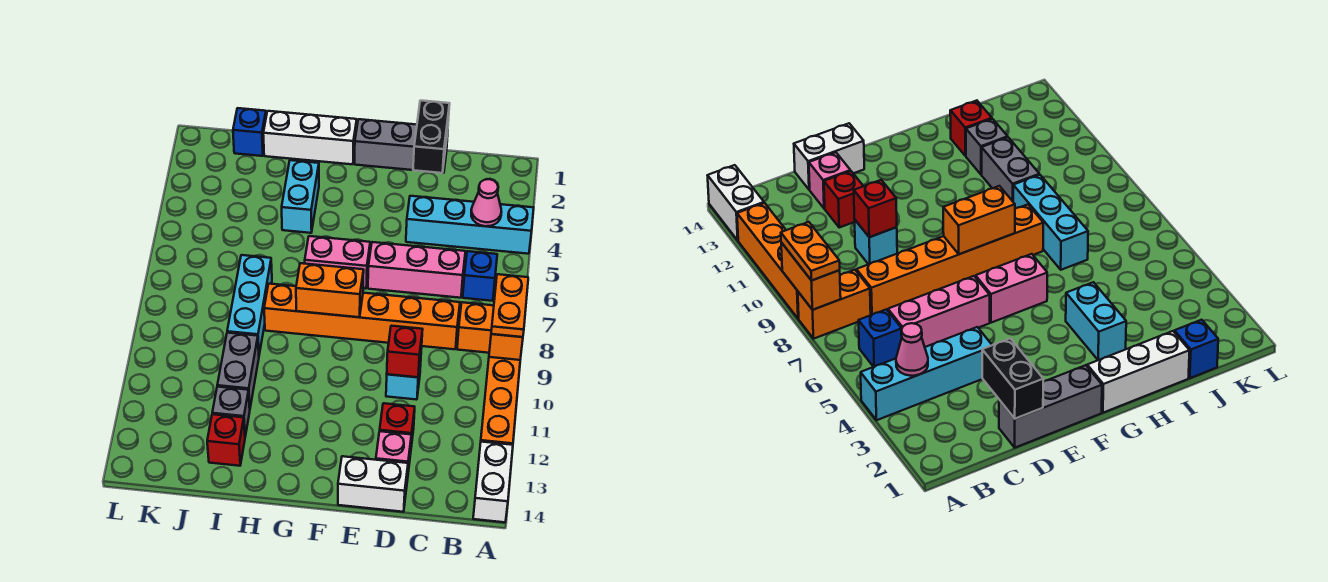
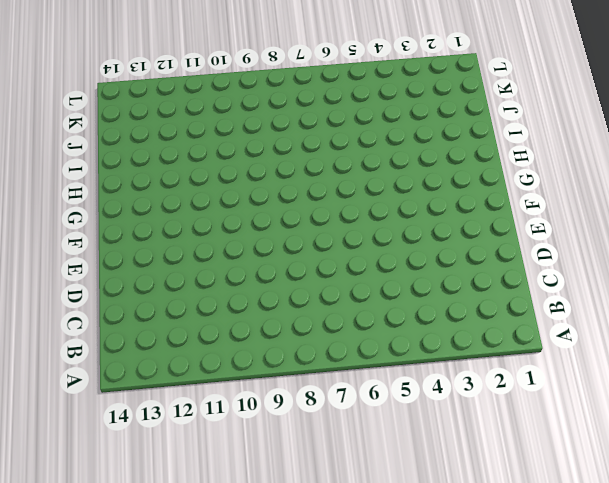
none -> cyan brick A4:D4 level 1
none -> orange brick A8:B8 level 1
none -> orange brick A9:A12 level 1

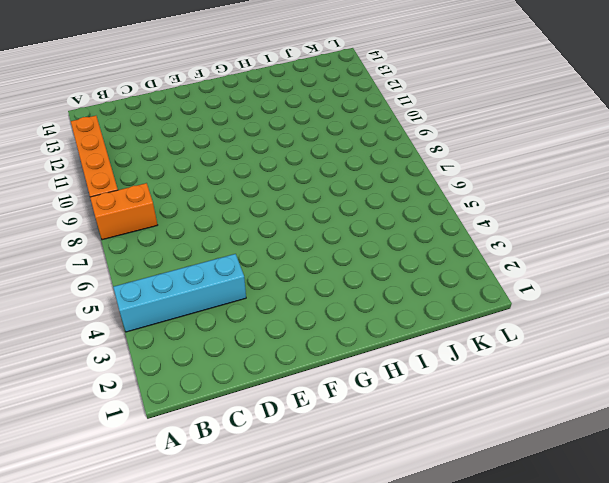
none -> white brick A13:A14 level 1
none -> blue brick B6 level 1
none -> pink brick C6:E6 level 1

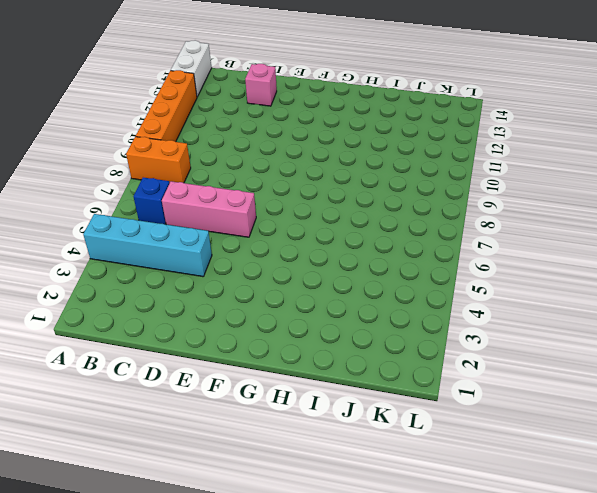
none -> orange brick C8:H8 level 1
none -> grey brick D1:F1 level 1
none -> cyan brick D10 level 1

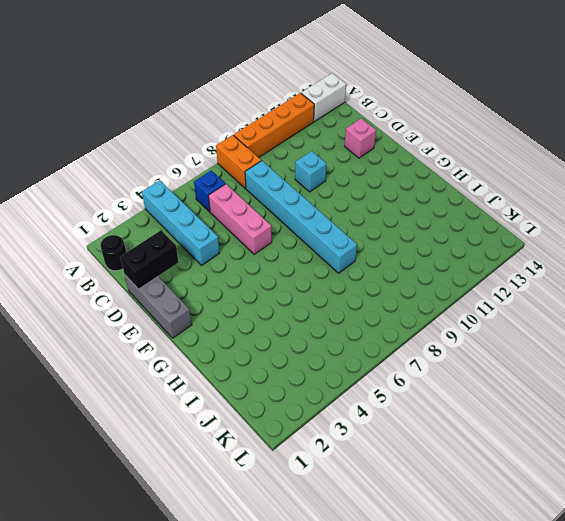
black round brick B1 level 1 -> none
cyan brick C8:H8 level 1 -> orange brick C8:H8 level 1
none -> red brick D12 level 1
none -> white brick D14:E14 level 1
none -> pink brick F6:G6 level 1

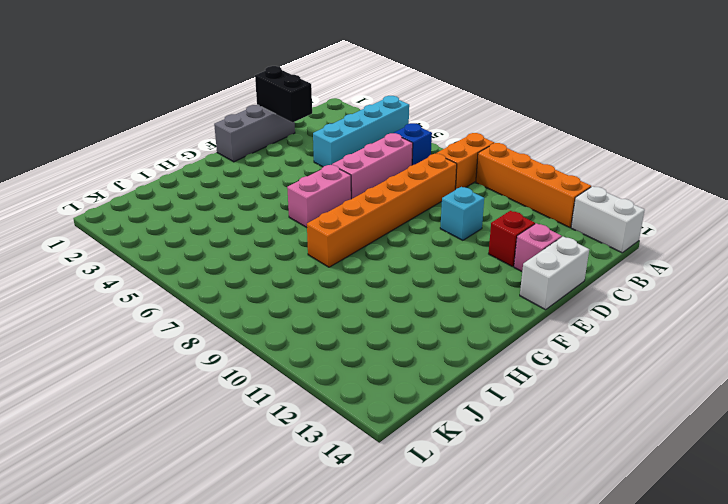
none -> white brick G1:I1 level 1
none -> cyan brick H3:H4 level 1
none -> cyan brick I7:I9 level 1

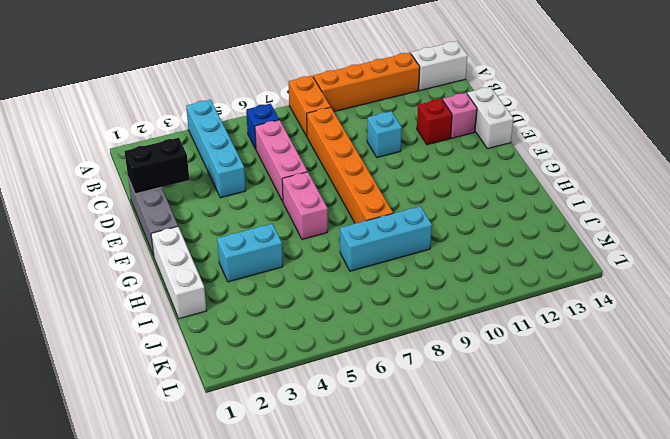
none -> grey brick I10:I11 level 1
none -> grey brick I12 level 1
none -> red brick I13 level 1

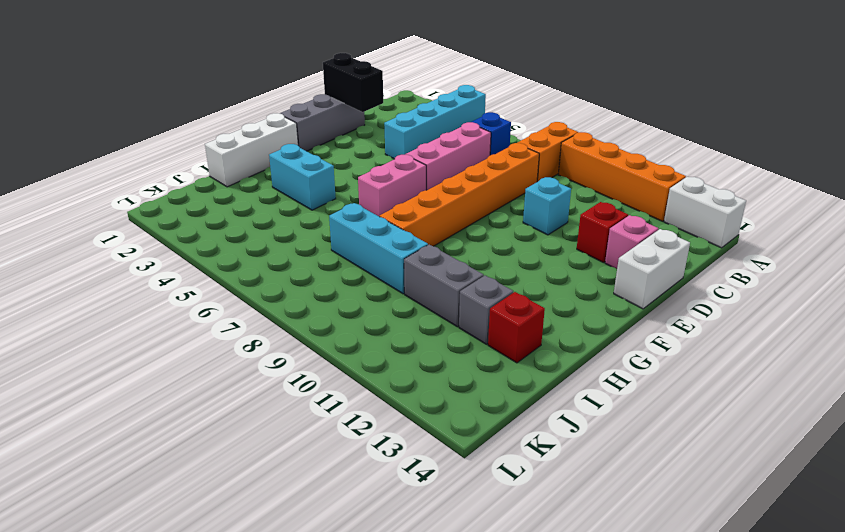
none -> blue brick J1 level 1
none -> orange brick A8:A9 level 2
none -> pink cone B4 level 2

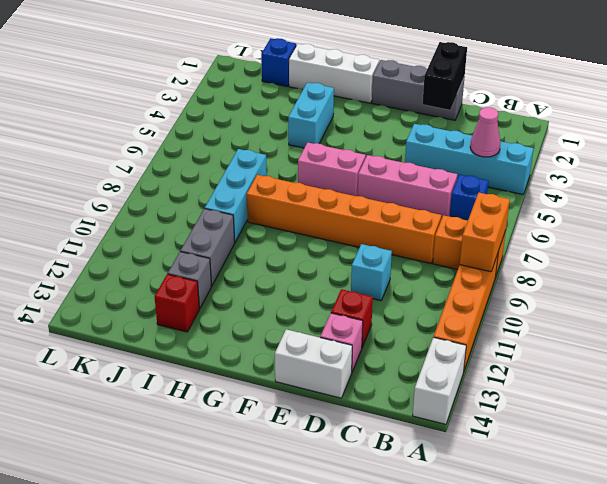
none -> red brick D10 level 2
none -> orange brick F8:G8 level 2
none -> orange plate A8:A9 level 3

